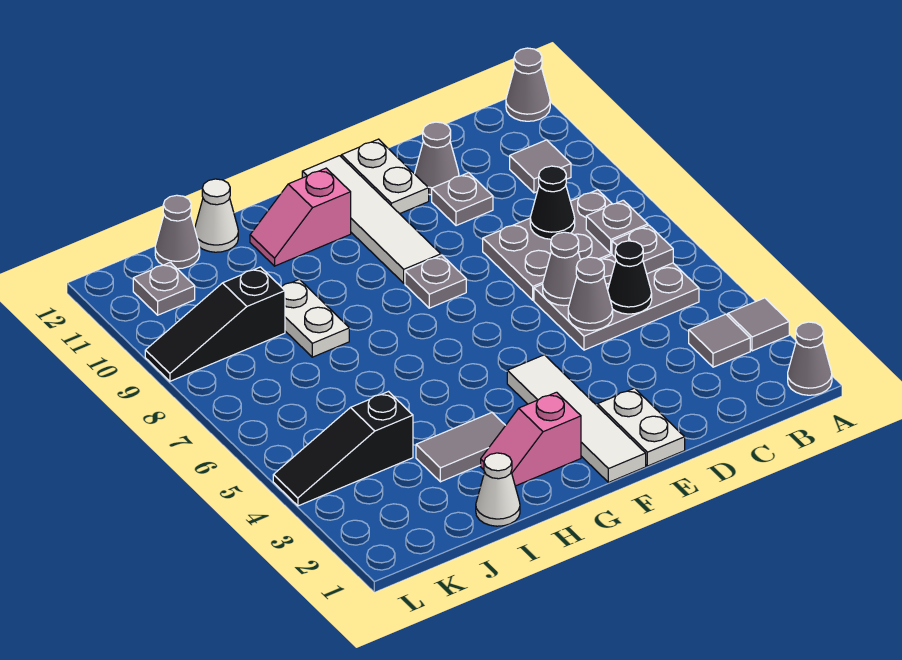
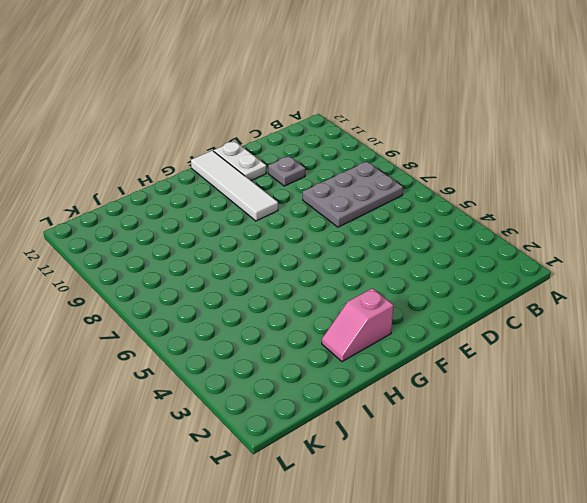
none -> grey cone A1 level 1
none -> grey tile A3 level 1
none -> grey cone A12 level 1
none -> grey tile B3 level 1

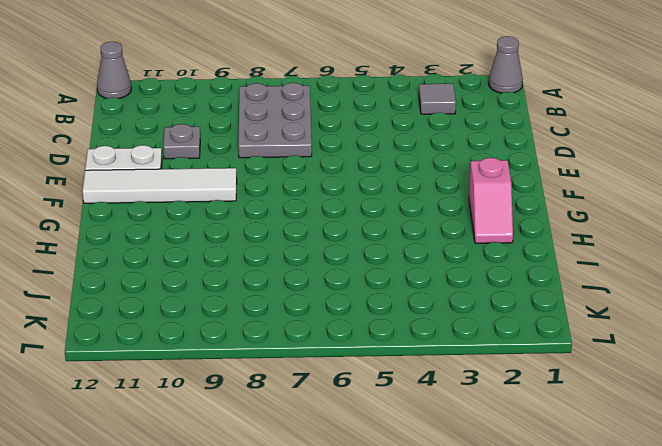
none -> grey tile A3 level 1
none -> grey plate B5:D6 level 1
none -> grey tile B10 level 1
none -> grey cone D11 level 1

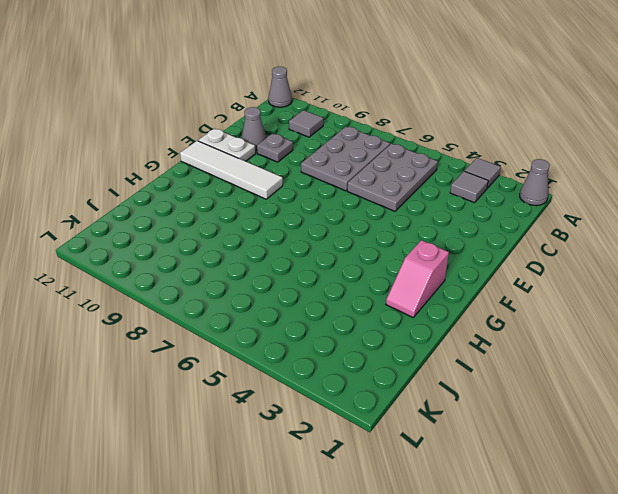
none -> white plate E1:E2 level 1
none -> white tile F1:F4 level 1
none -> grey plate F8 level 1
none -> pink slope G11:H11 level 1 top G

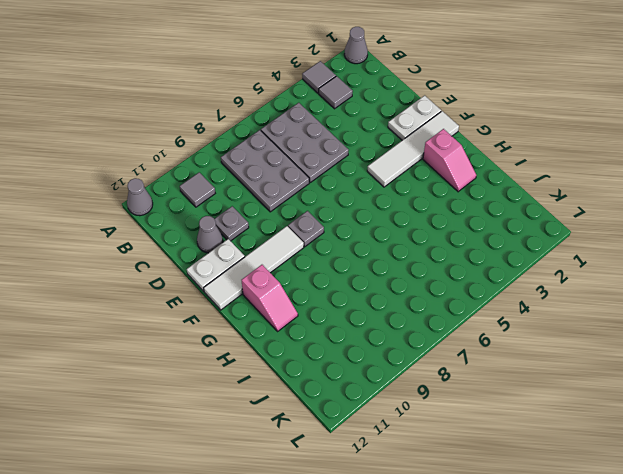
none -> grey tile H3:I3 level 1
none -> white cone I1 level 1
none -> white plate I8:I9 level 1
none -> white cone I12 level 1

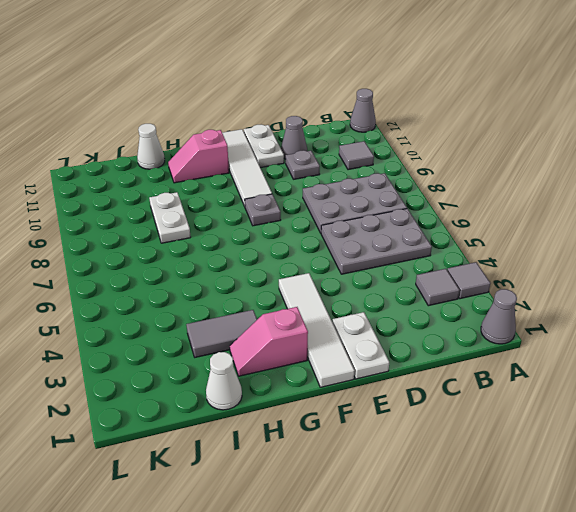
none -> black slope J4:L4 level 1 top J
none -> black slope J9:L9 level 1 top J
none -> grey cone J12 level 1
none -> grey plate K11 level 1

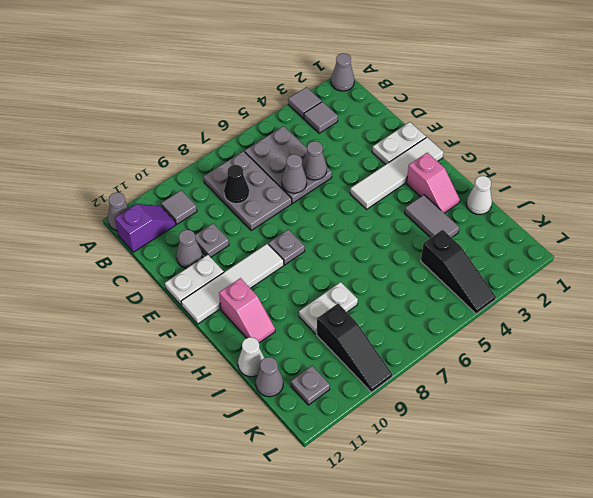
purple slope B11:B12 level 1 top 12 -> none
none -> grey plate B6 level 2
none -> grey plate B7 level 2
none -> black cone C5 level 2

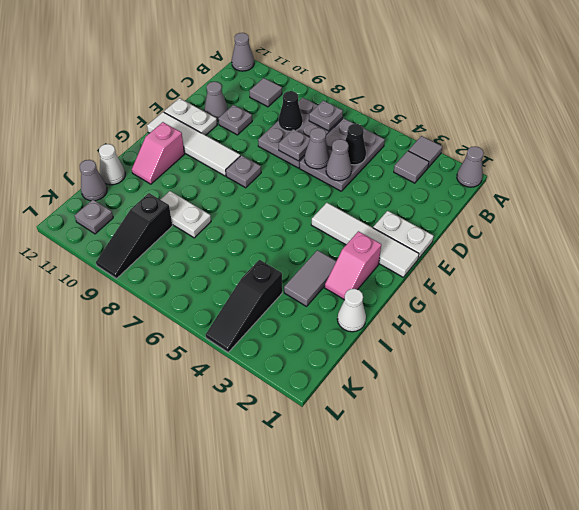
grey plate D7 level 2 -> grey plate B6 level 2

